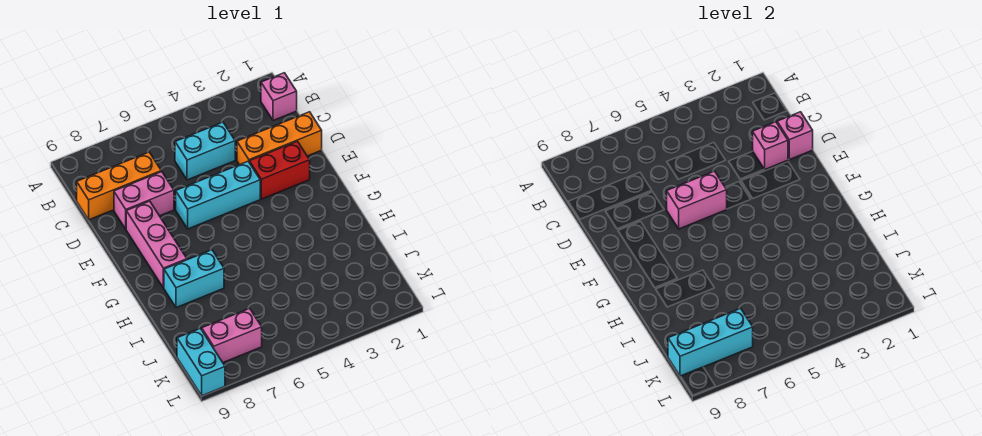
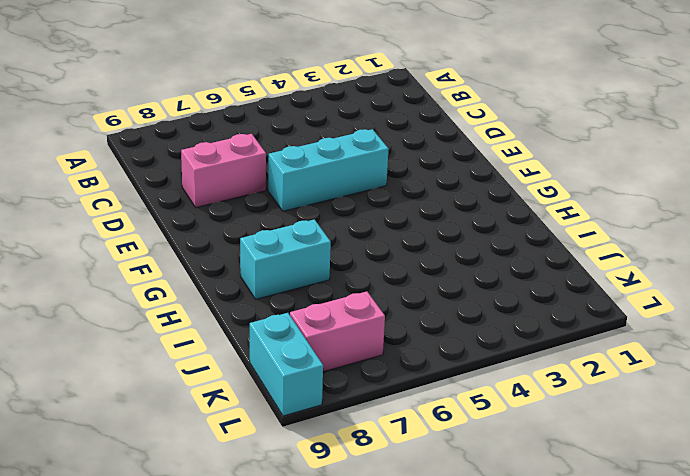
none -> pink brick B1 level 1
none -> cyan brick C4:C5 level 1
none -> orange brick C7:C9 level 1

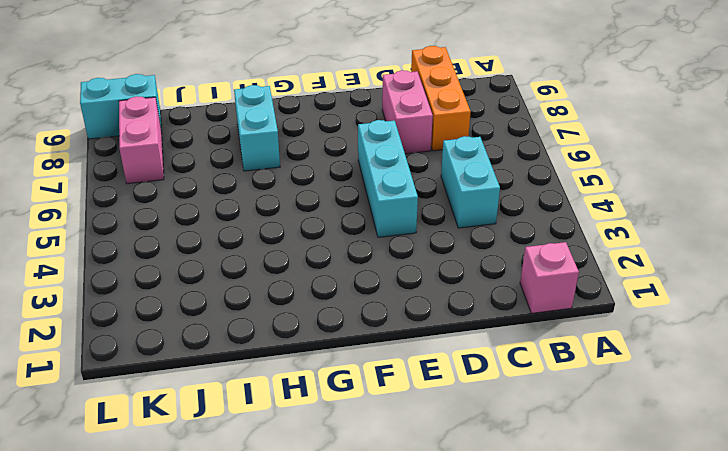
none -> orange brick D1:D3 level 1
none -> red brick E2:E3 level 1
none -> pink brick E8:G8 level 1

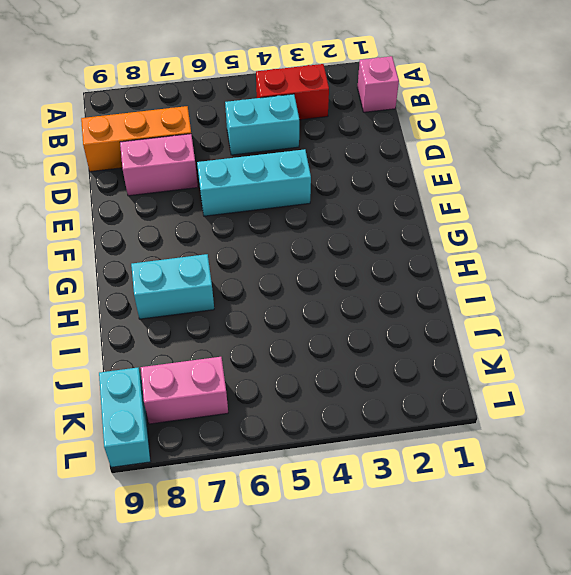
red brick B3:B4 level 1 -> red brick E2:E3 level 1
none -> orange brick D1:D3 level 1
none -> pink brick E8:G8 level 1
none -> pink brick D1 level 2

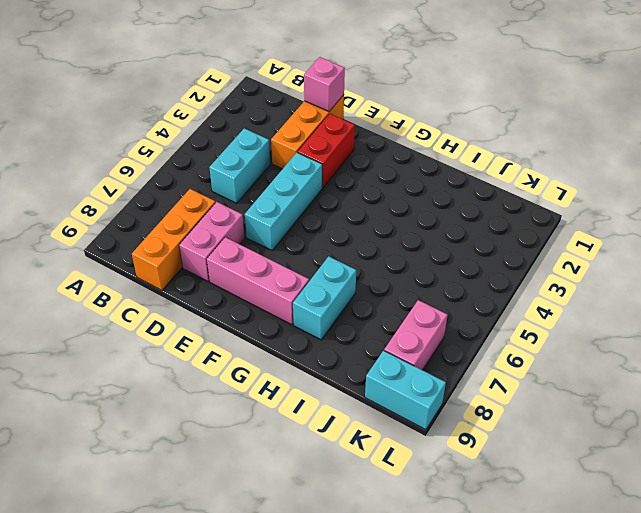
none -> pink brick B1 level 1
none -> pink brick D2 level 2
none -> pink brick E5:E6 level 2

